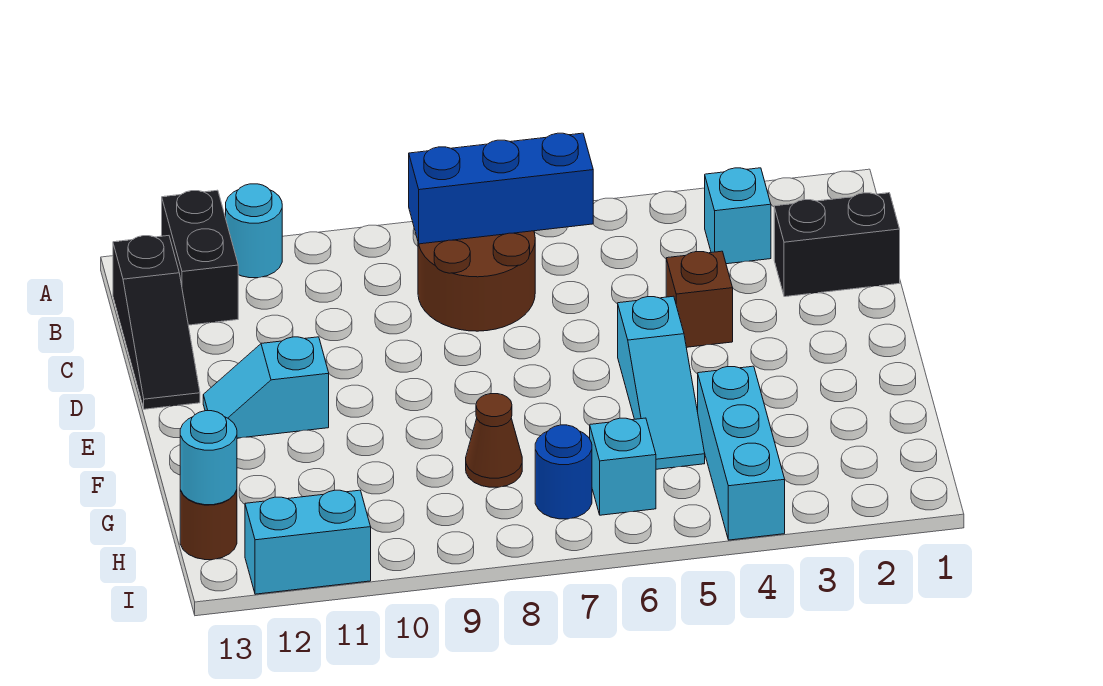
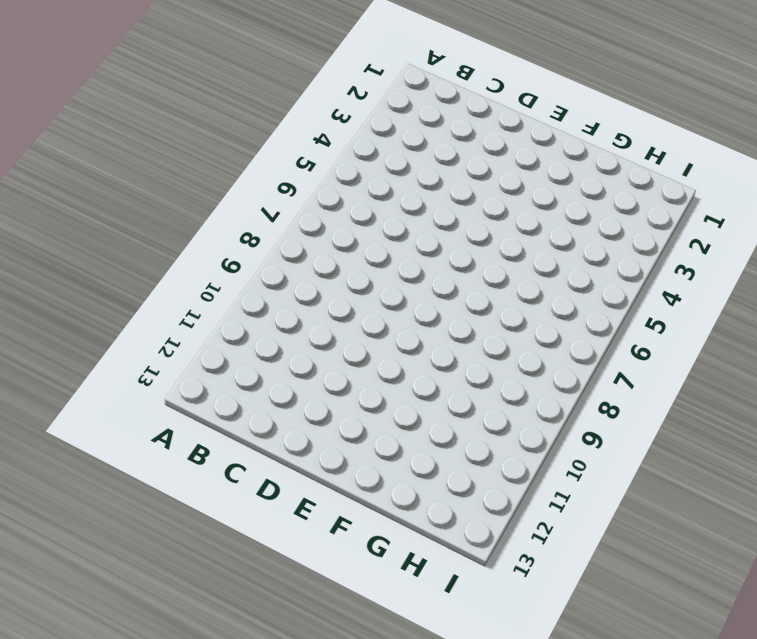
none -> cyan round brick A11 level 1
none -> black brick A12:B12 level 1
none -> cyan brick B3 level 1

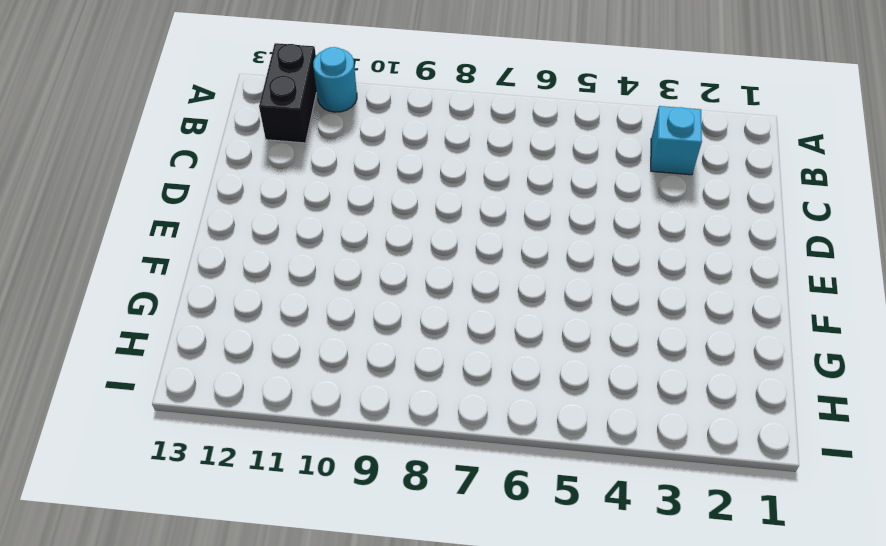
none -> brown round brick B7:C8 level 1
none -> black slope B13:D13 level 1 top B
none -> black brick C1:C2 level 1

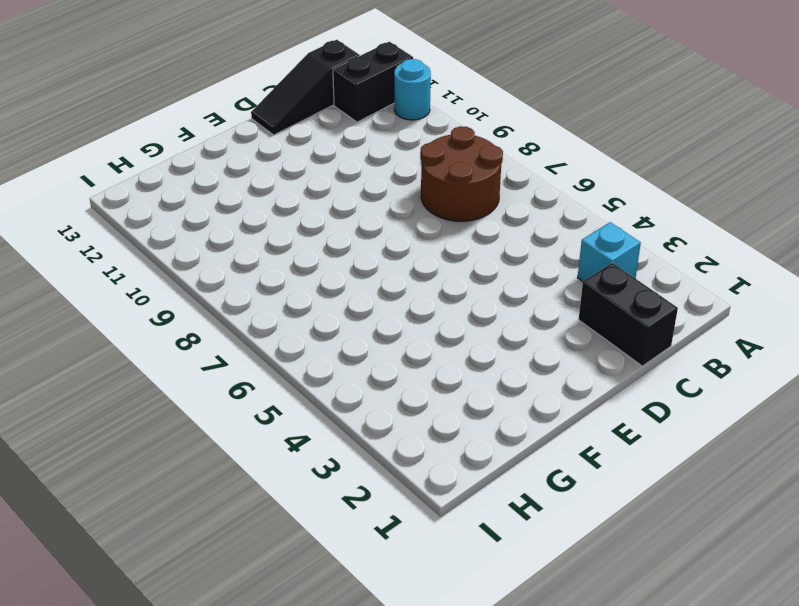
none -> brown brick D4 level 1
none -> cyan slope E5:G5 level 1 top E
none -> cyan slope E11:E12 level 1 top 11

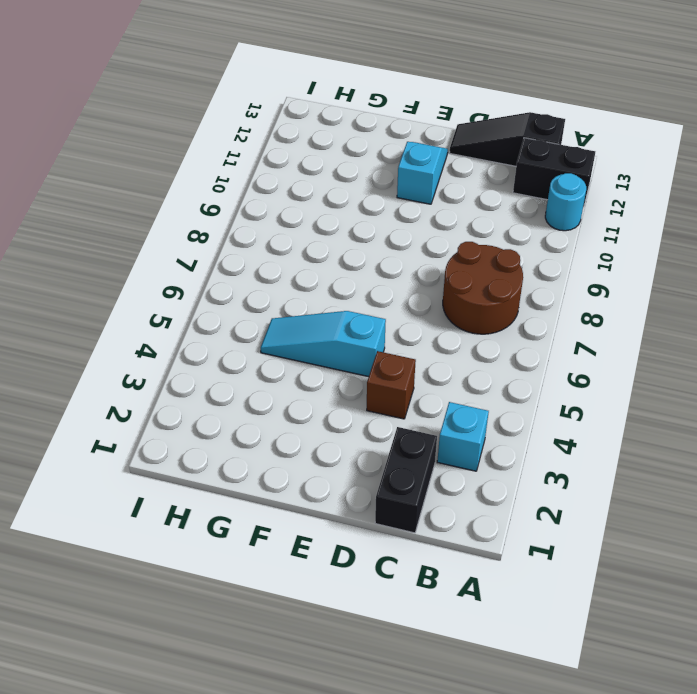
none -> cyan brick G4:I4 level 1
none -> brown cone G8 level 1
none -> cyan brick H6 level 1

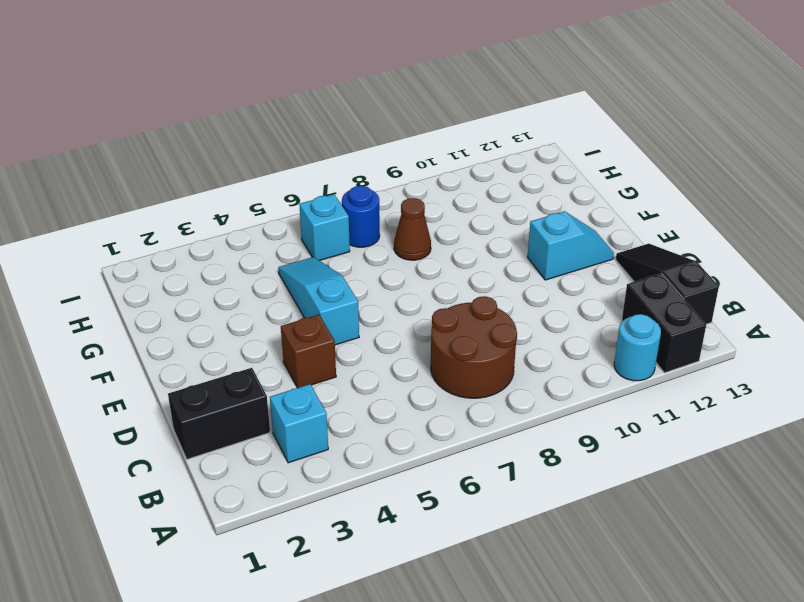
none -> cyan brick G4:I4 level 1
none -> brown round brick H13 level 1
none -> cyan brick I11:I12 level 1

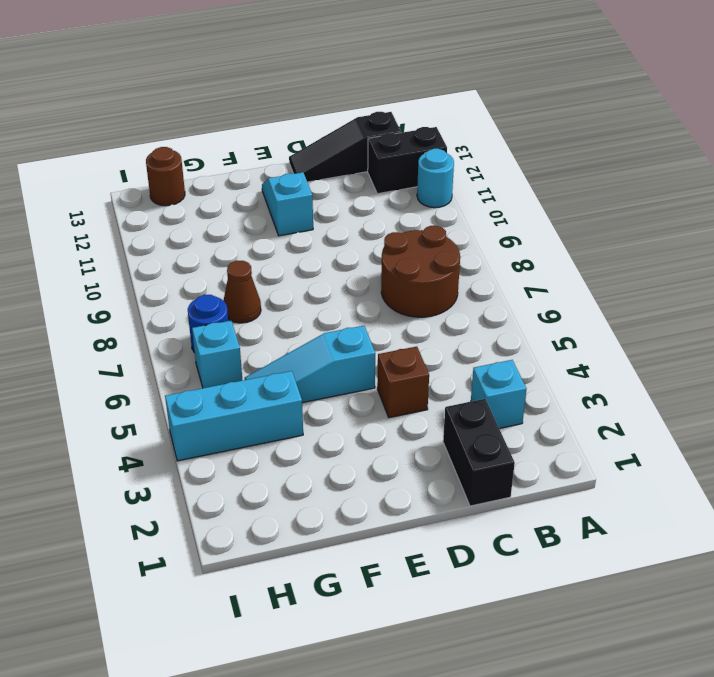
none -> cyan brick I11:I12 level 1
none -> blue brick B6:B8 level 2
none -> cyan round brick H13 level 2

